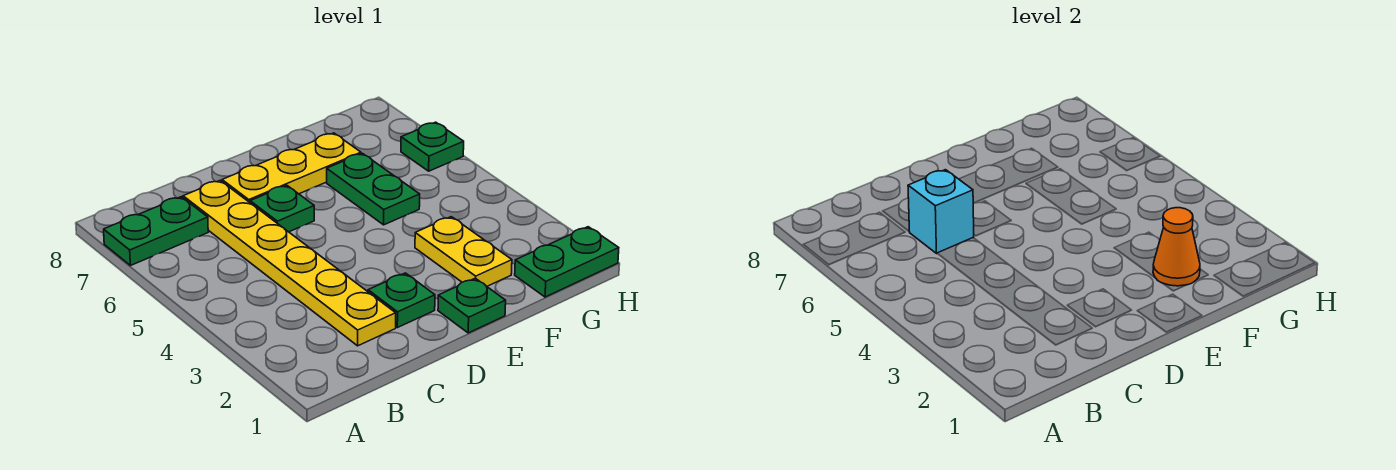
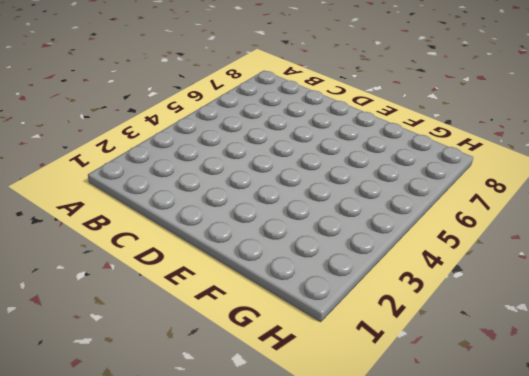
none -> green plate A7:B7 level 1
none -> yellow plate C2:C7 level 1
none -> green plate D2 level 1

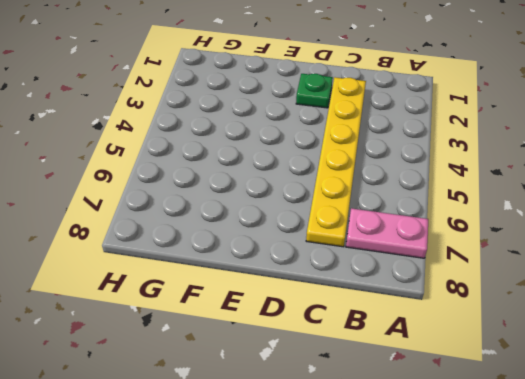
pink plate A7:B7 level 1 -> green plate A7:B7 level 1
none -> green plate D6 level 1
none -> yellow plate D7:F7 level 1
none -> green plate E1 level 1

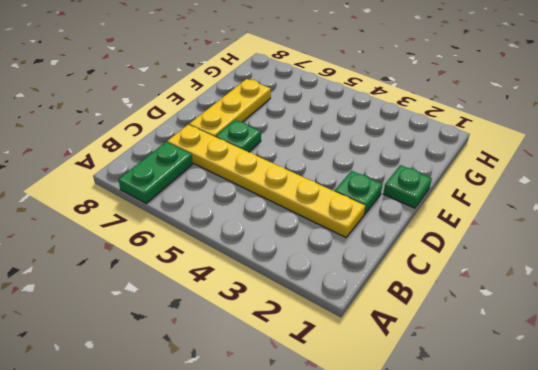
none -> yellow plate F2:F3 level 1
none -> green plate F5:F6 level 1
none -> green plate G1:H1 level 1

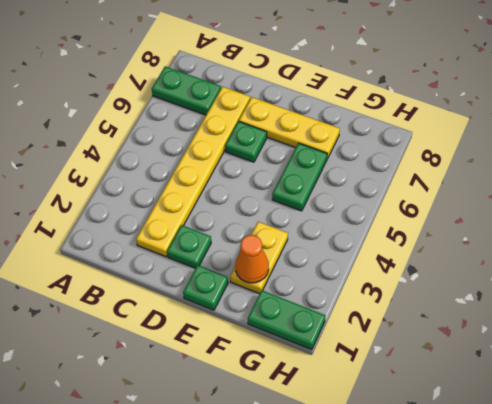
none -> green plate H6 level 1
none -> cyan brick C6 level 2

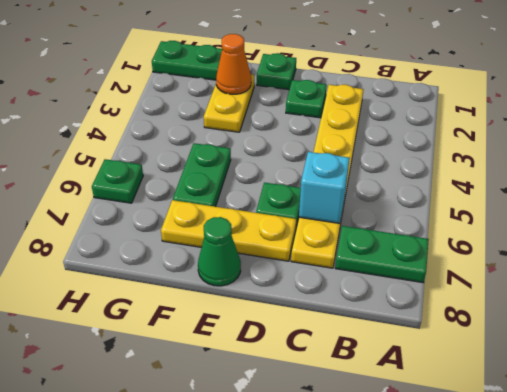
green cone E8 level 1 -> none

